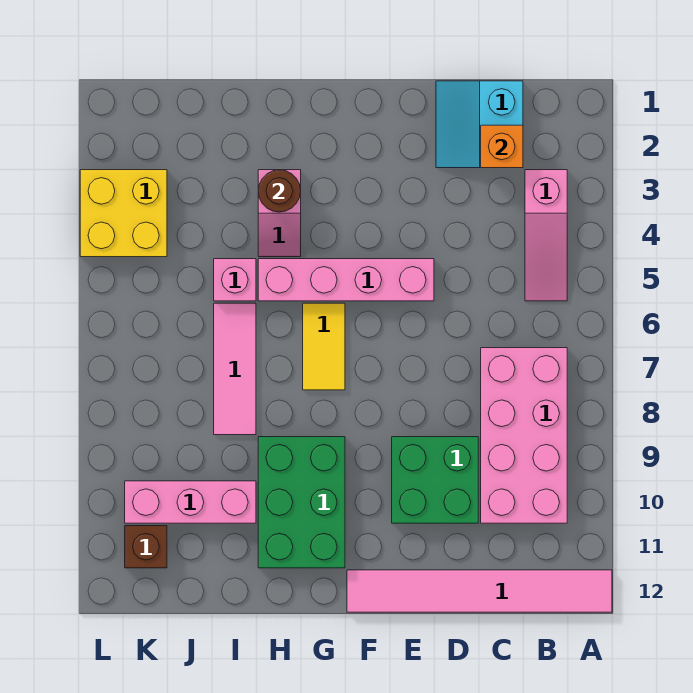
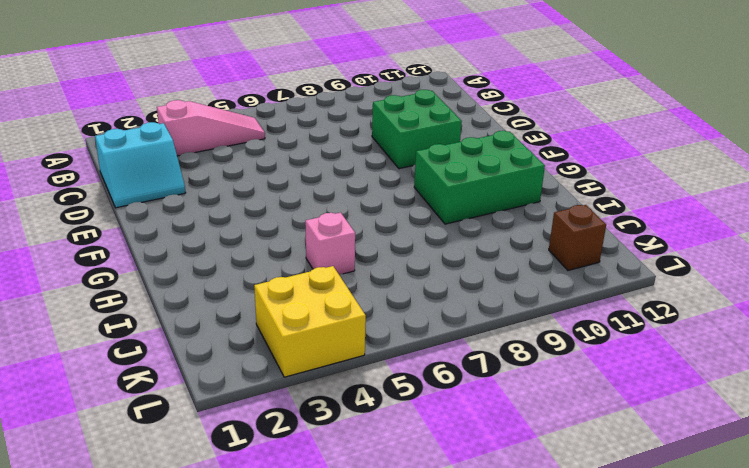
none -> pink tile A12:F12 level 1
none -> pink brick B7:C10 level 1
none -> pink brick E5:H5 level 1

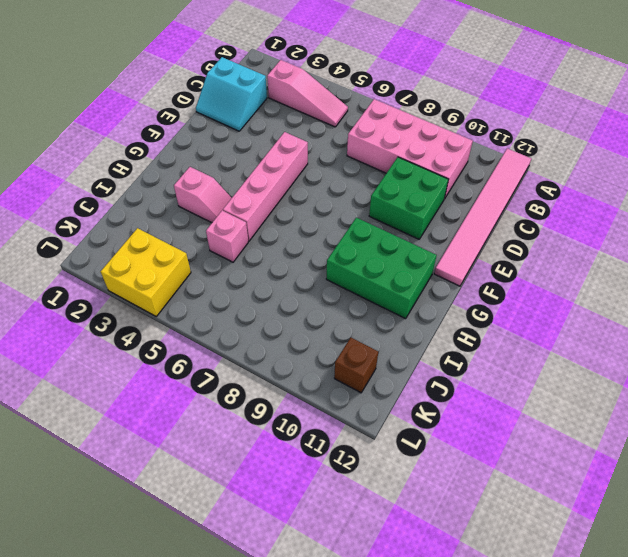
none -> yellow tile G6:G7 level 1
none -> pink tile I6:I8 level 1
none -> pink brick I10:K10 level 1

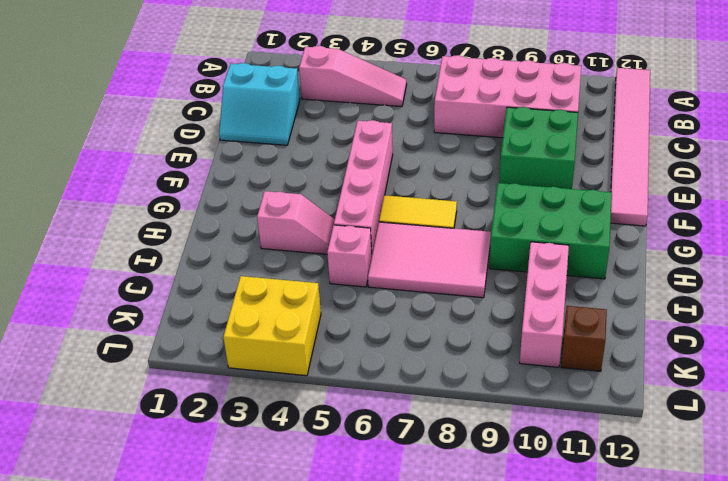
pink tile H6:I8 level 1 -> pink tile I6:I8 level 1
none -> orange brick C2 level 2
none -> brown round brick H3 level 2

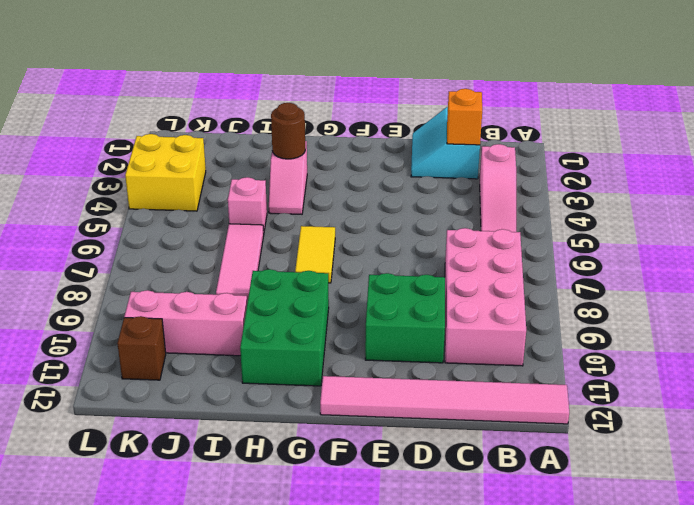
none -> pink brick E5:H5 level 1

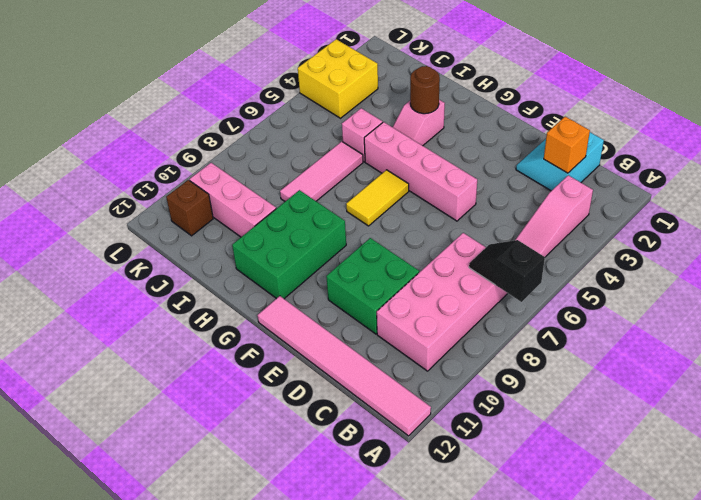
black slope A7:B7 level 2 top A -> none

